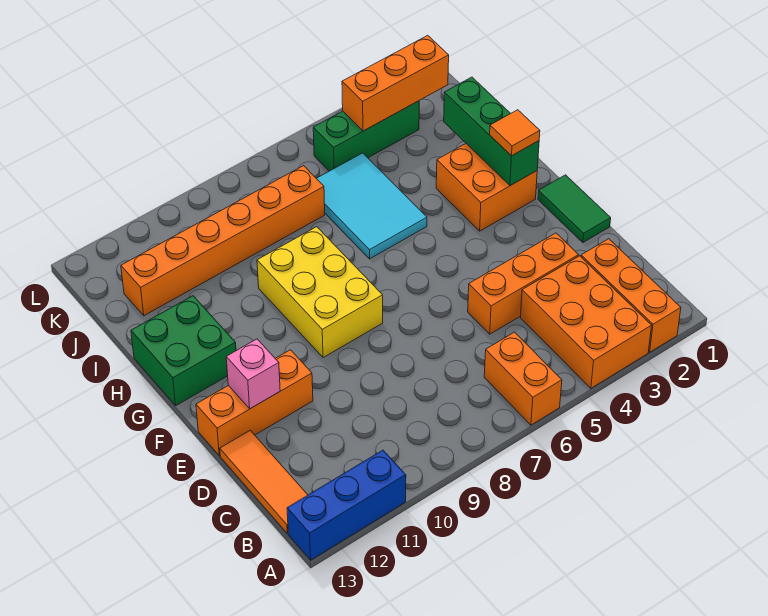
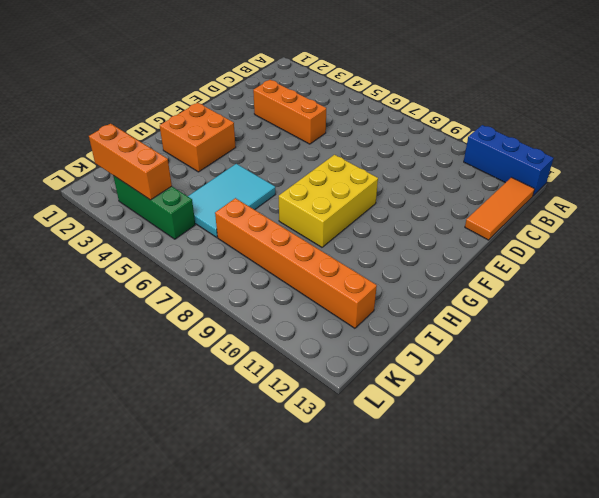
none -> orange brick A2:C2 level 1
none -> orange brick A3:C4 level 1
none -> orange brick A6:B6 level 1

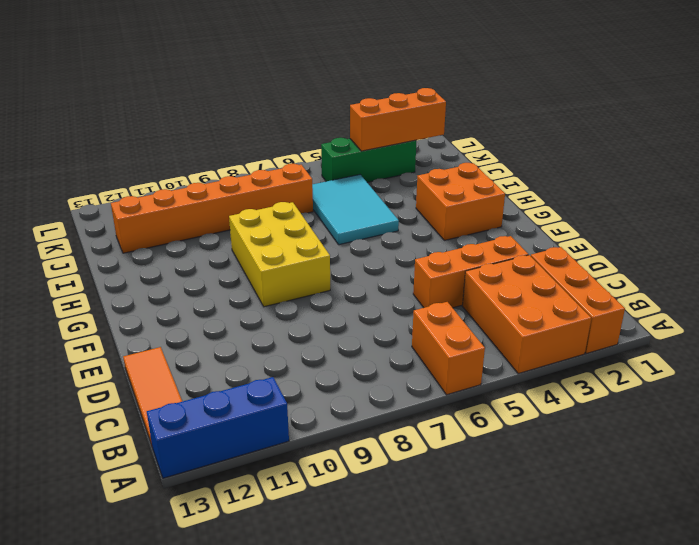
none -> green tile E1:F1 level 1
none -> orange brick E11:E13 level 1
none -> green brick G12:H13 level 1

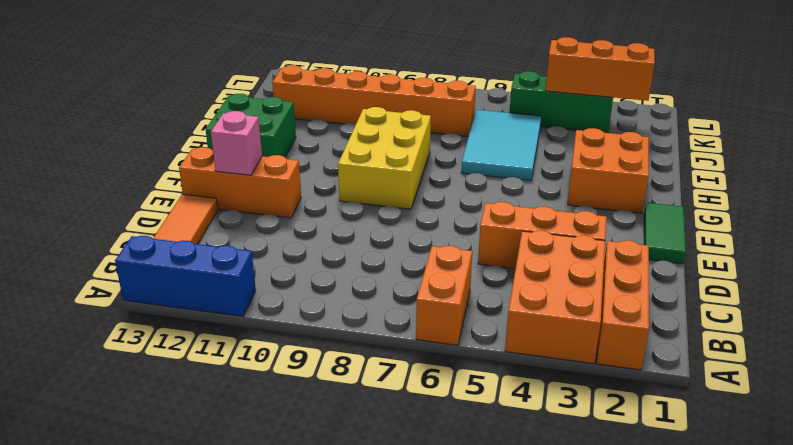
none -> green brick G2:I2 level 2
none -> orange tile G2 level 3

